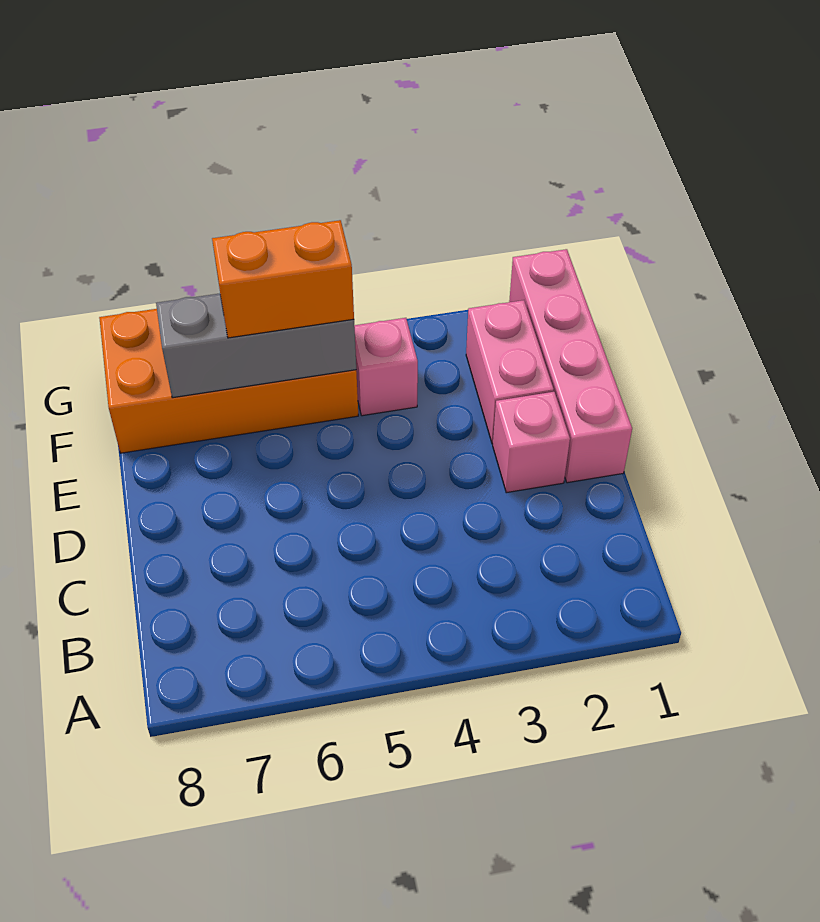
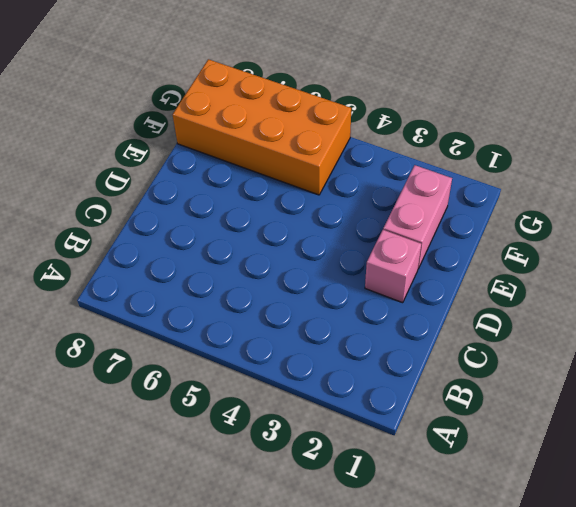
none -> pink brick D1:G1 level 1
none -> pink brick F4 level 1

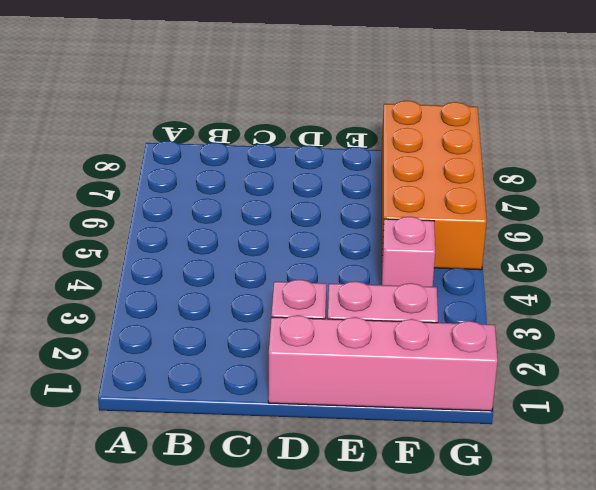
none -> grey brick F5:F7 level 2
none -> orange brick F5:F6 level 3

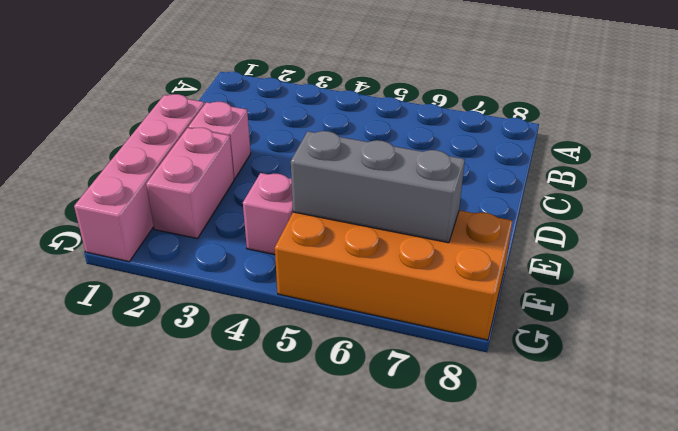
none -> orange brick F5:F6 level 3

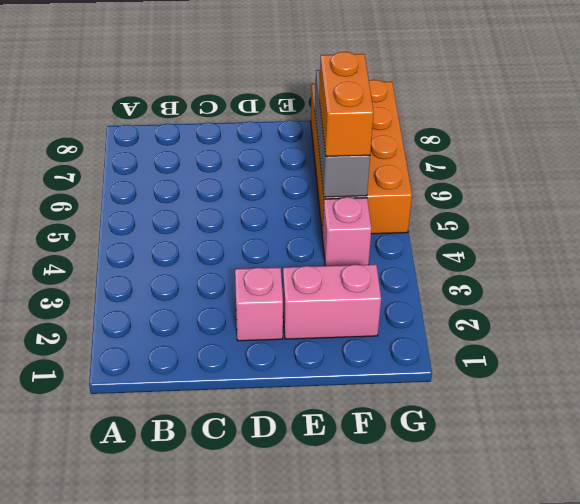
none -> pink brick D1:G1 level 1

